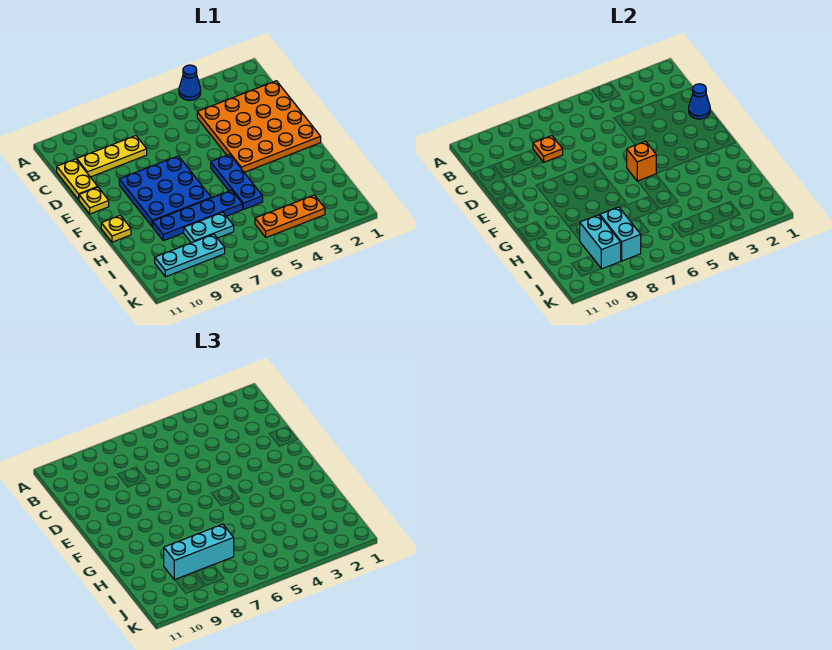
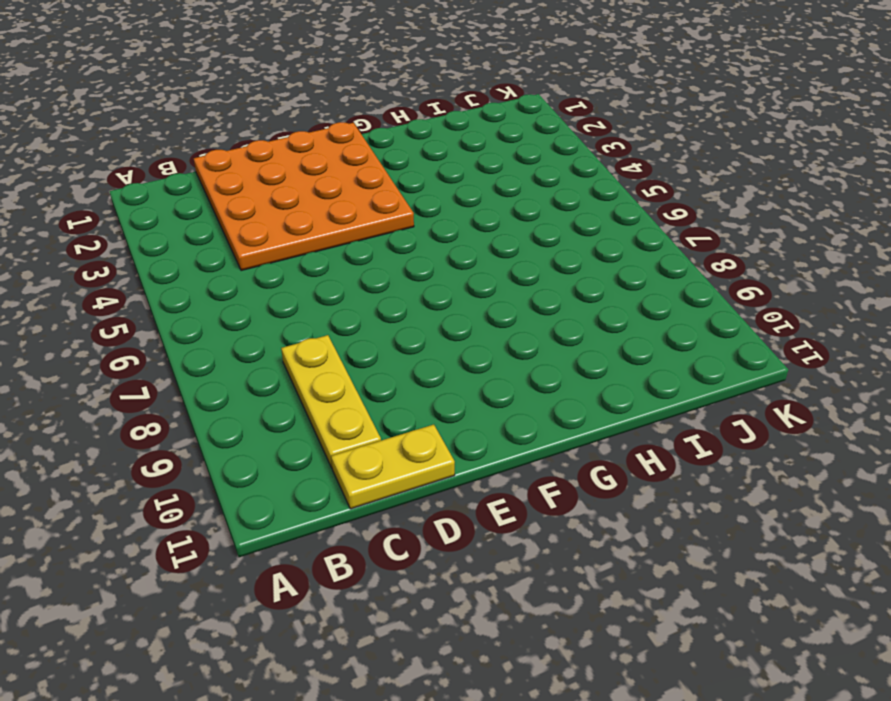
none -> blue cone A4 level 1
none -> blue plate E7:G9 level 1
none -> yellow plate E11 level 1

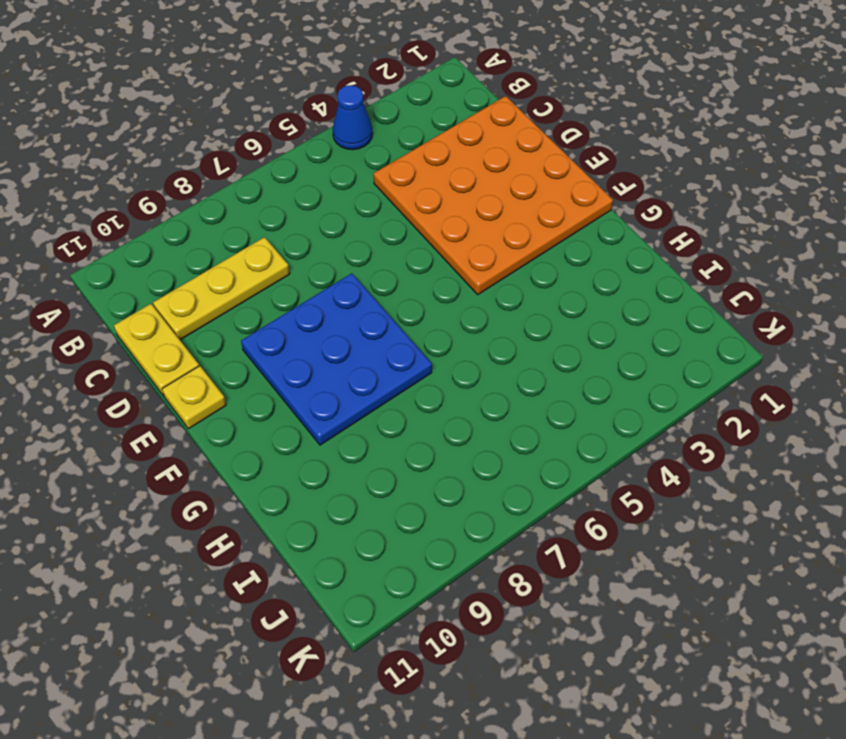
none -> blue plate F5:H5 level 1
none -> yellow plate G11 level 1
none -> blue plate H6:H9 level 1

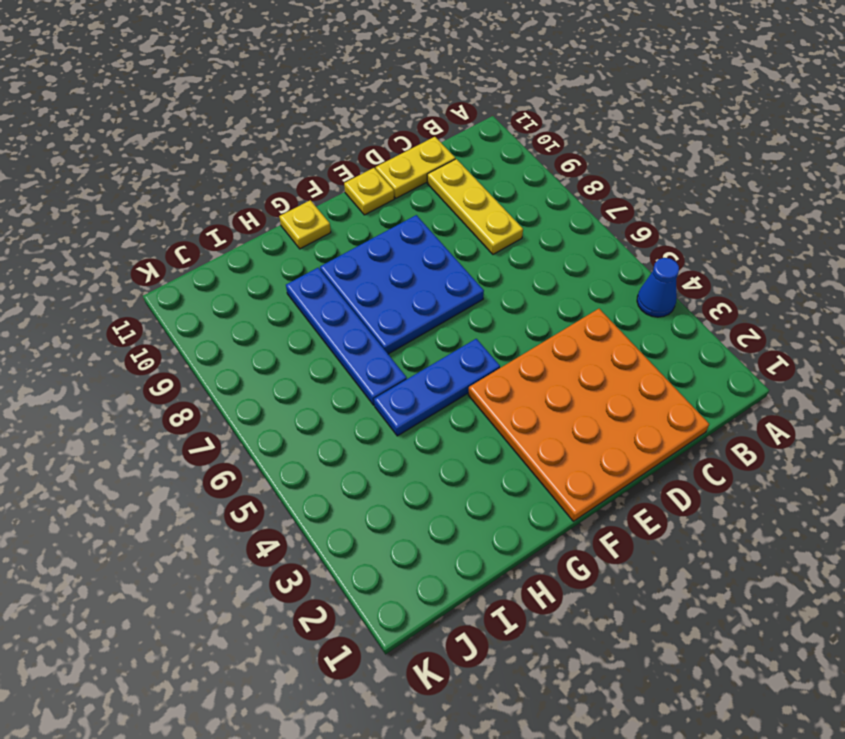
none -> cyan plate I7:I8 level 1
none -> orange plate J3:J5 level 1
none -> cyan plate J8:J10 level 1

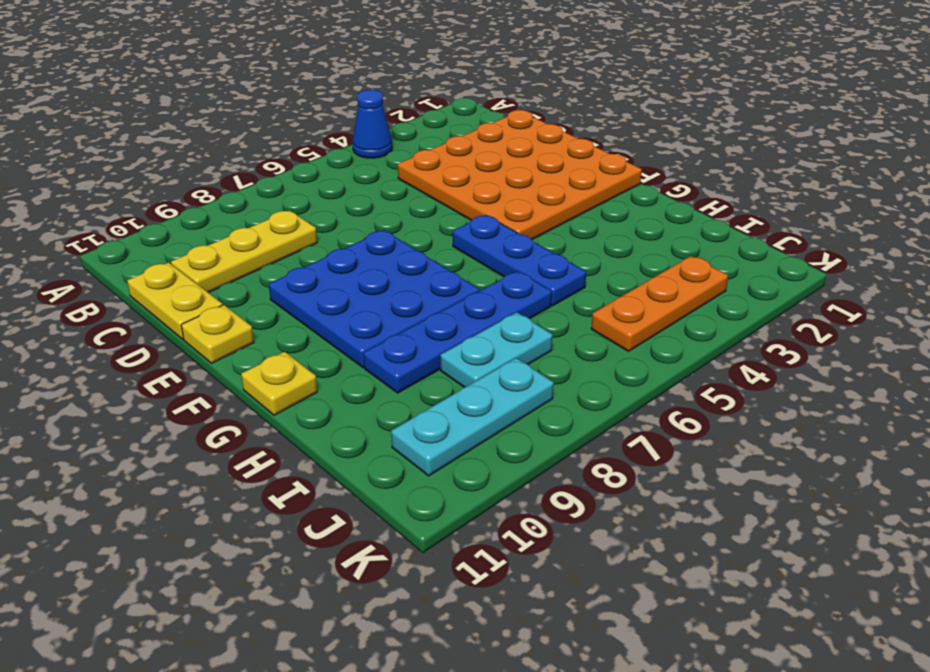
none -> orange plate C8 level 2
none -> blue cone D1 level 2
none -> orange brick F5 level 2

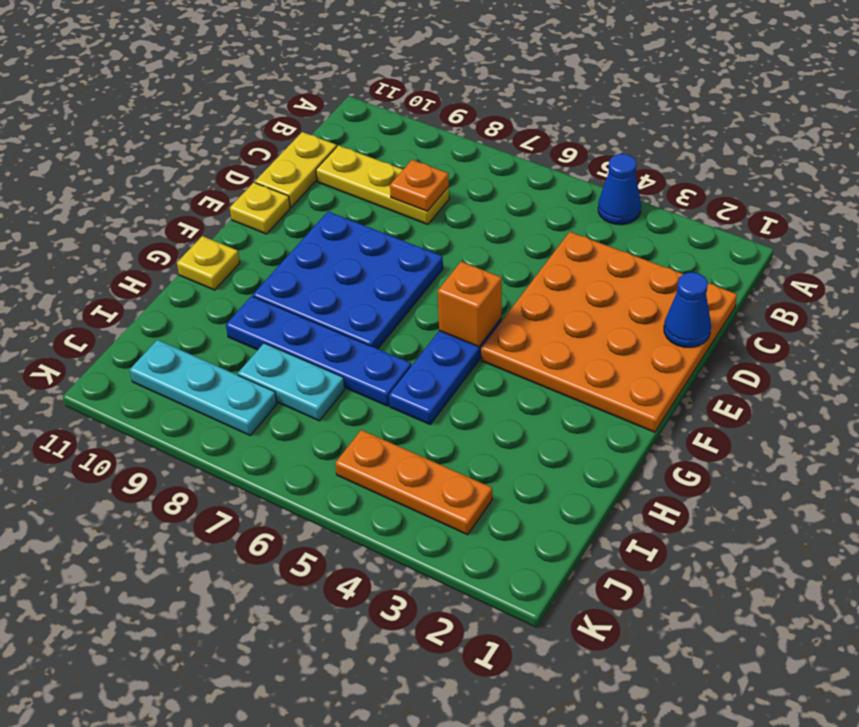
none -> cyan brick I8:J8 level 2
none -> cyan brick I9:J9 level 2
none -> cyan brick I7:I9 level 3

